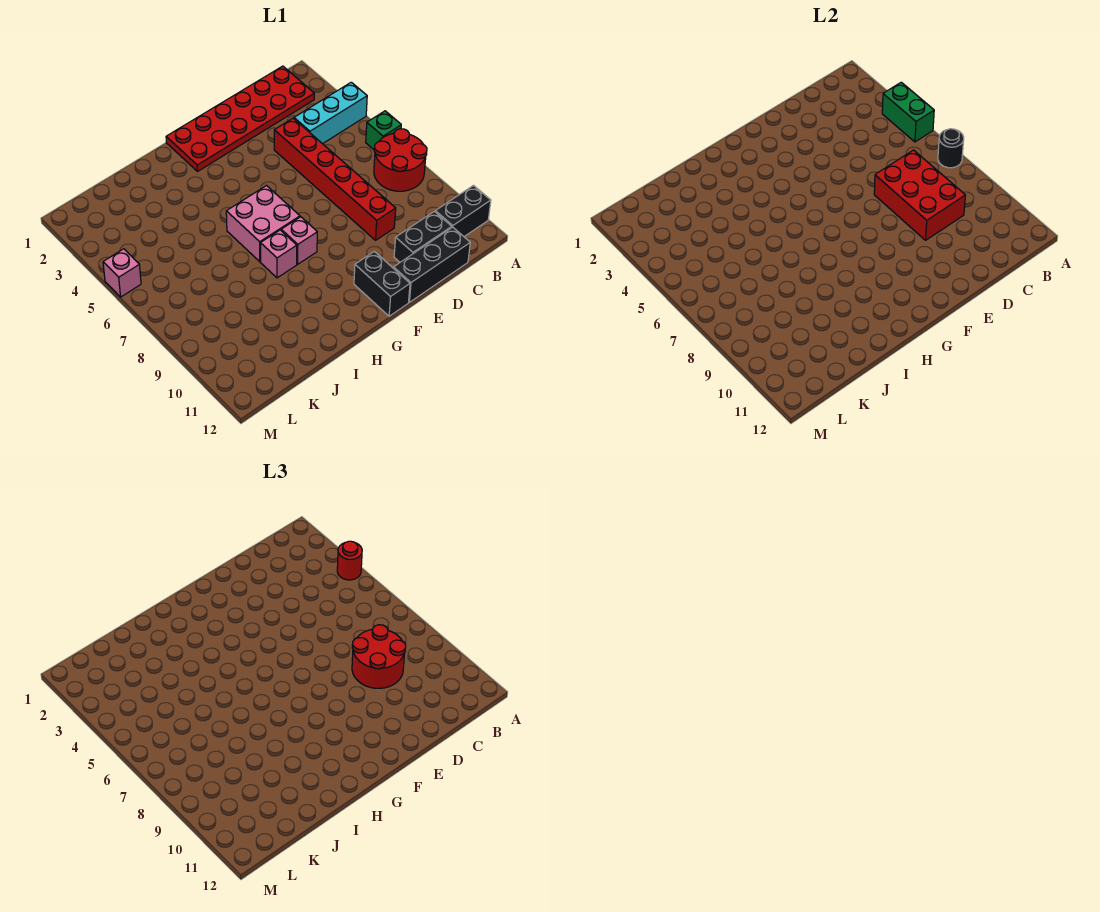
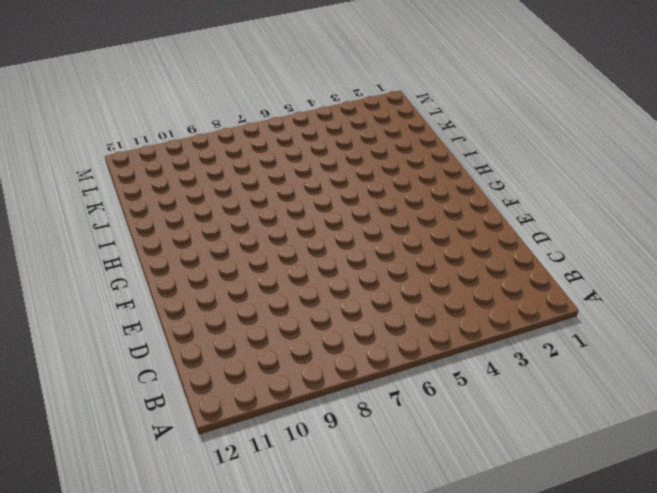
none -> cyan brick A4:C4 level 1
none -> green brick A6 level 1
none -> red round brick A7:B8 level 1

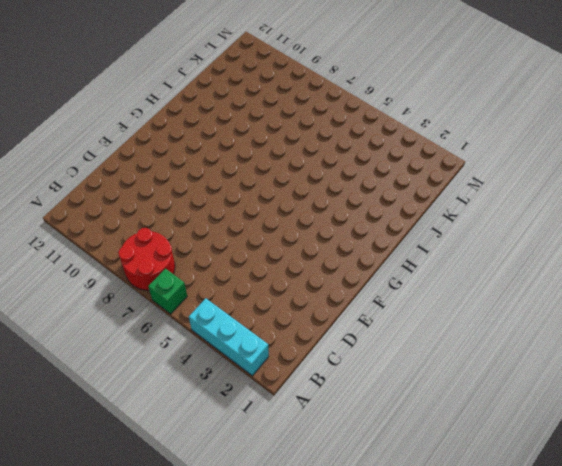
cyan brick A2:A4 level 1 -> cyan brick A4:C4 level 1
none -> black brick A11:B11 level 1
none -> red plate B1:G2 level 1
none -> black brick C11:D11 level 1

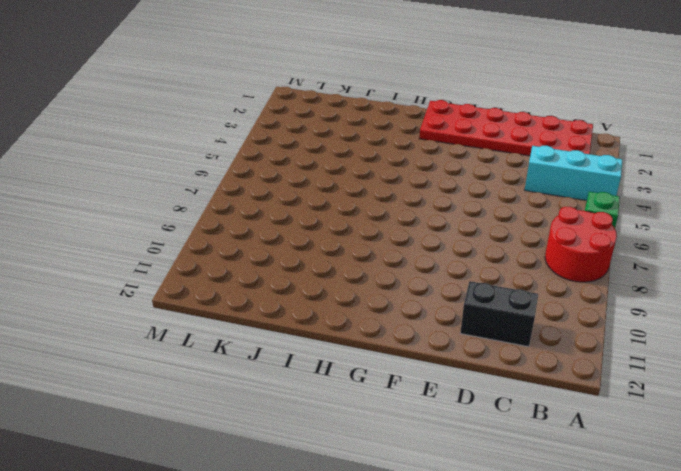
none -> black brick A11:B11 level 1
none -> black brick C12:E12 level 1
none -> red brick D4:D9 level 1

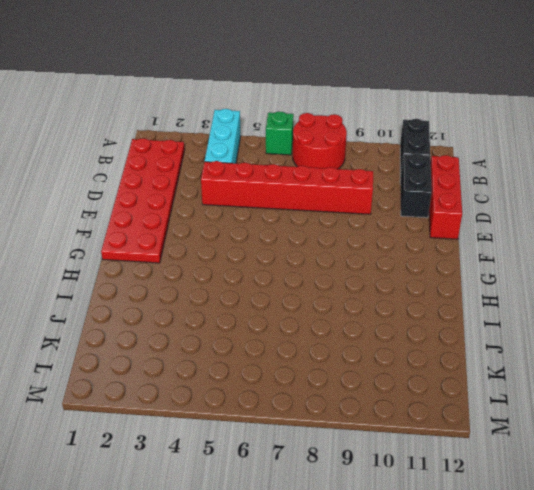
red brick C12:E12 level 1 -> black brick C12:E12 level 1
none -> black brick F11:F12 level 1
none -> pink brick G6:H7 level 1
none -> pink brick G8 level 1

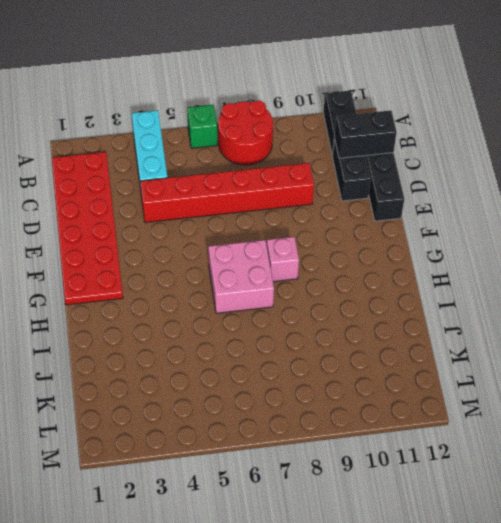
black brick C11:C12 level 2 -> black brick F11:F12 level 1
none -> pink brick H8 level 1
none -> pink brick M5 level 1
none -> green brick A4:A5 level 2

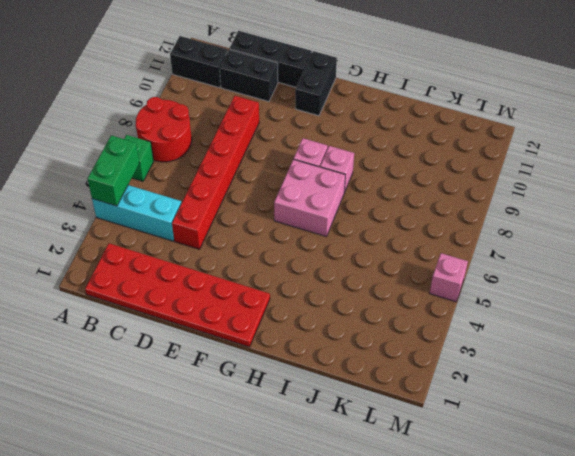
none -> black round brick A7 level 2
none -> red brick C7:D9 level 2
none -> red round brick A4 level 3

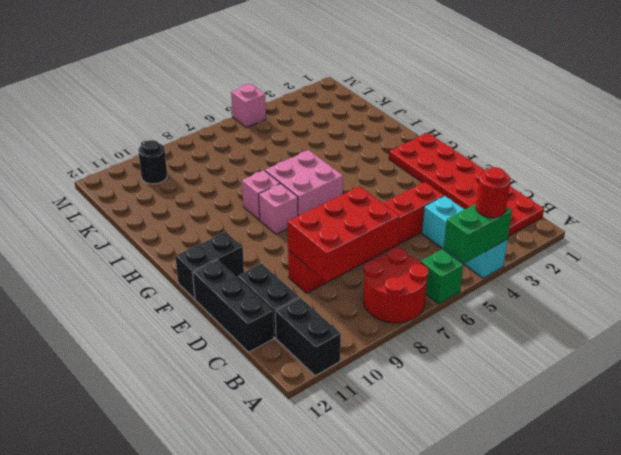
black round brick L10 level 1 -> black round brick A7 level 2
none -> red round brick C8:D9 level 3

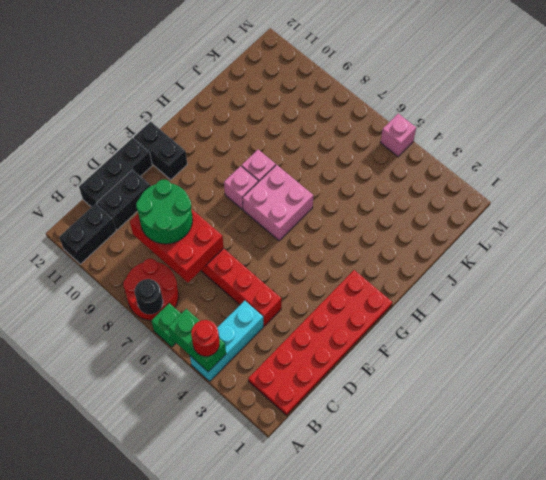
green round brick C8:D9 level 3 -> red round brick C8:D9 level 3

